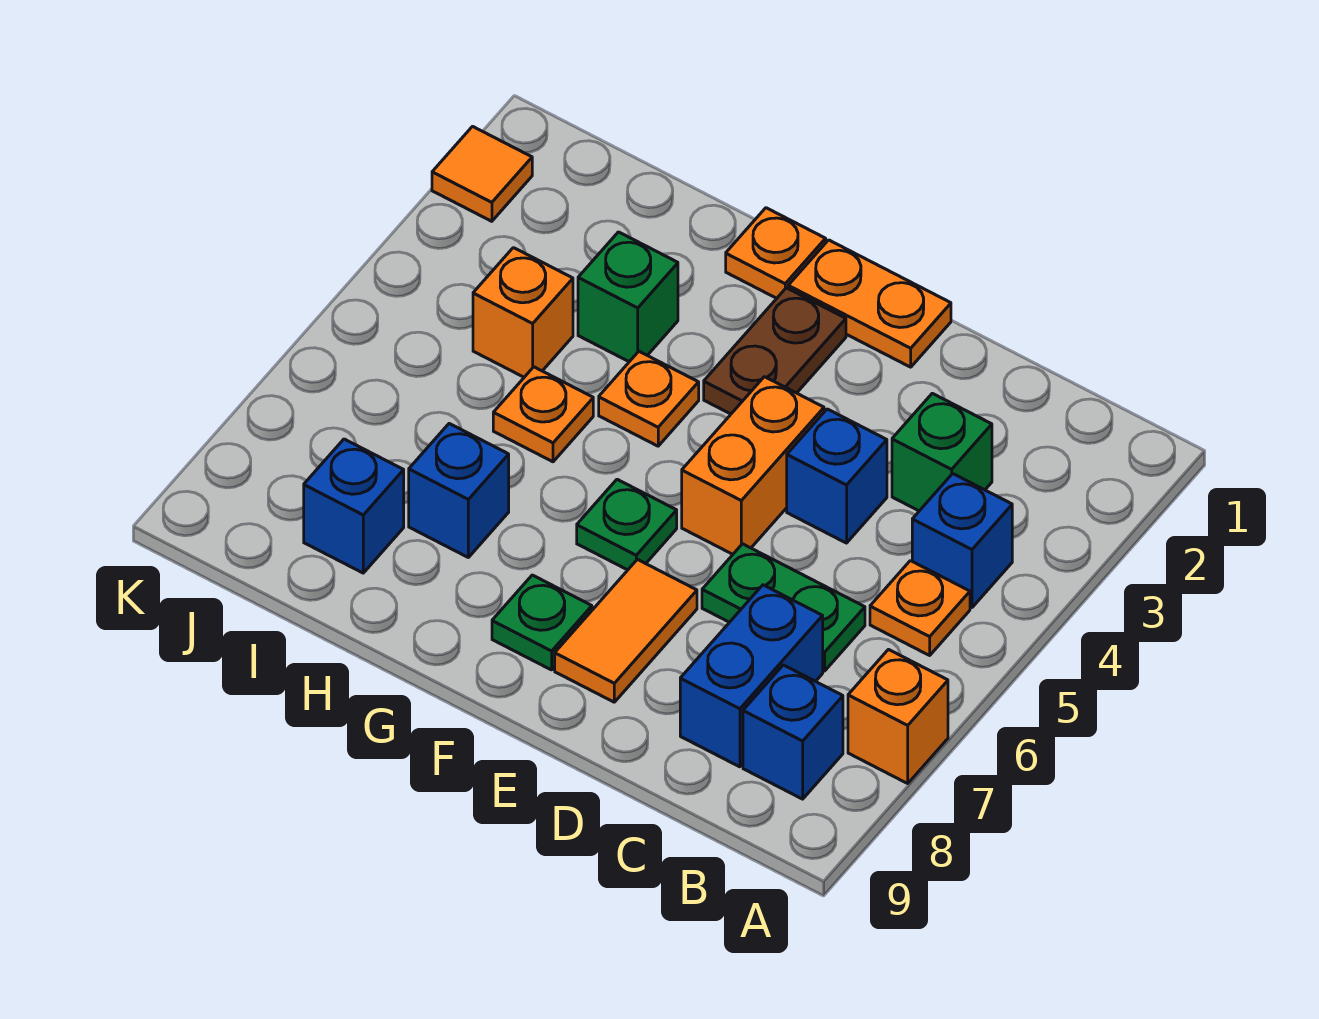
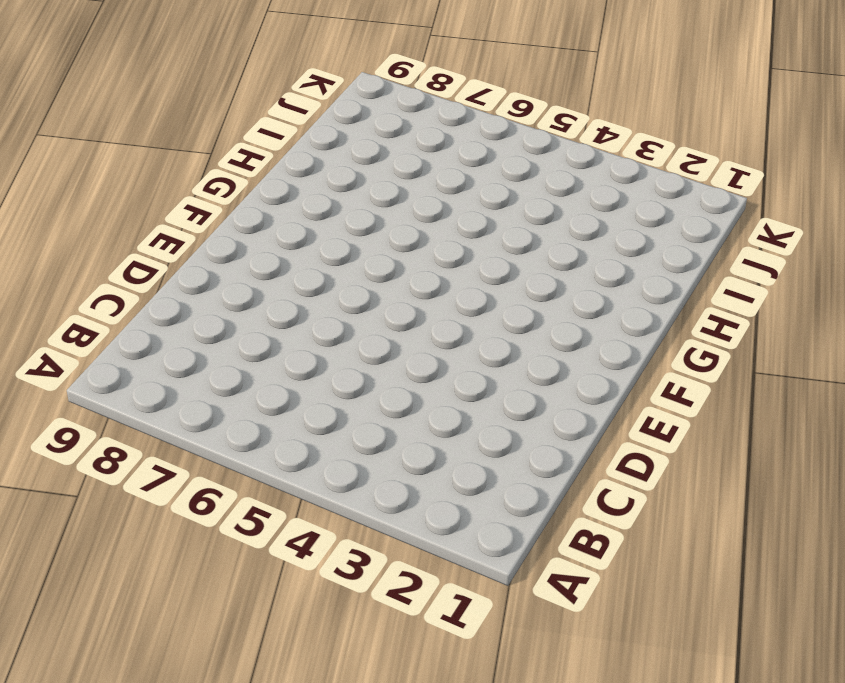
none -> orange brick A7 level 1
none -> blue brick B4 level 1
none -> orange plate B5 level 1

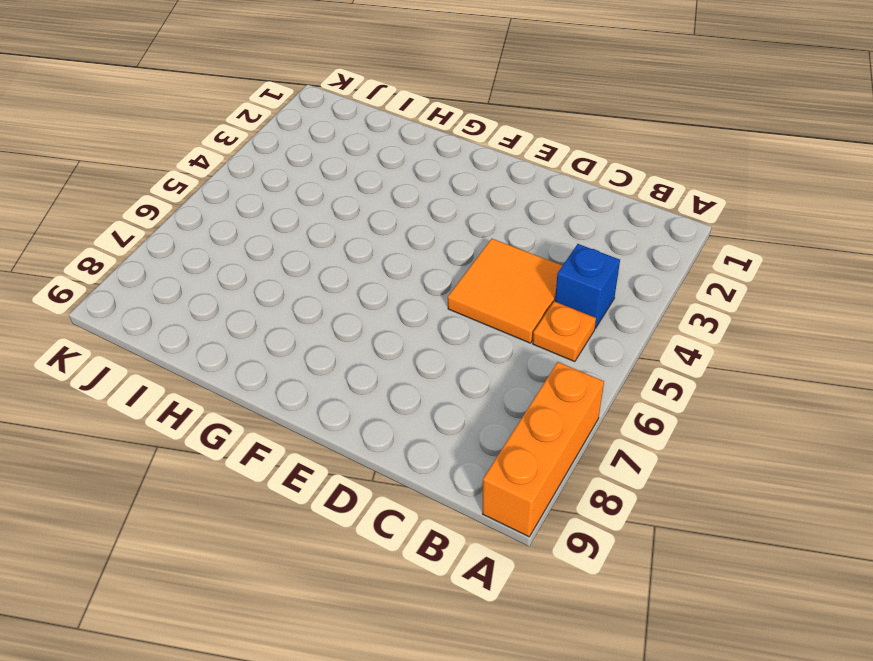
orange brick A7:A9 level 1 -> orange brick A7 level 1
orange tile C4:D5 level 1 -> blue brick D4 level 1
none -> blue brick B8 level 1
none -> green brick C3 level 1
none -> green plate C6:D6 level 1

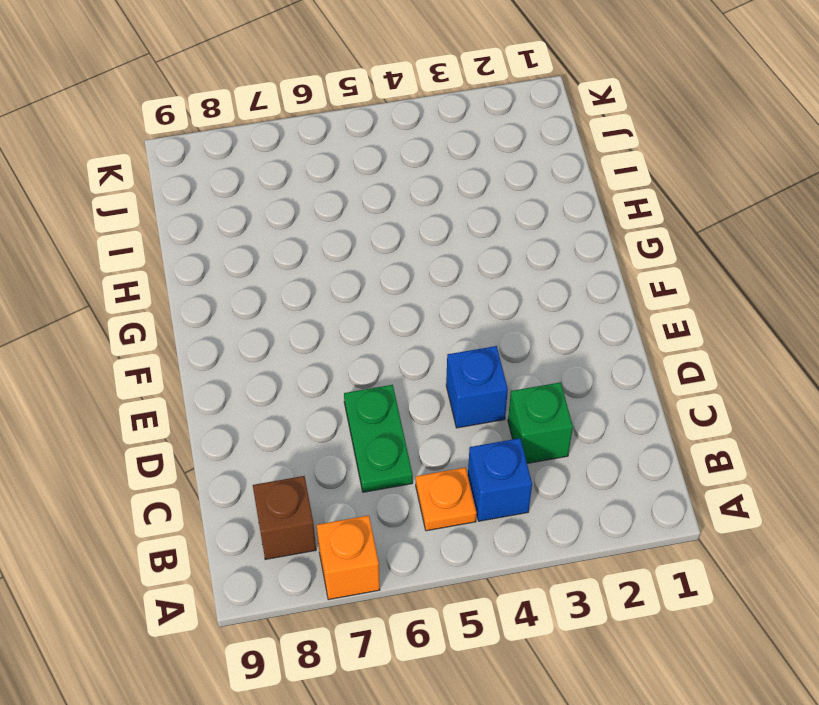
brown brick B8 level 1 -> blue brick B8 level 1
none -> blue brick C7:C8 level 1
none -> orange plate E1:F1 level 1
none -> orange brick E4:E5 level 1

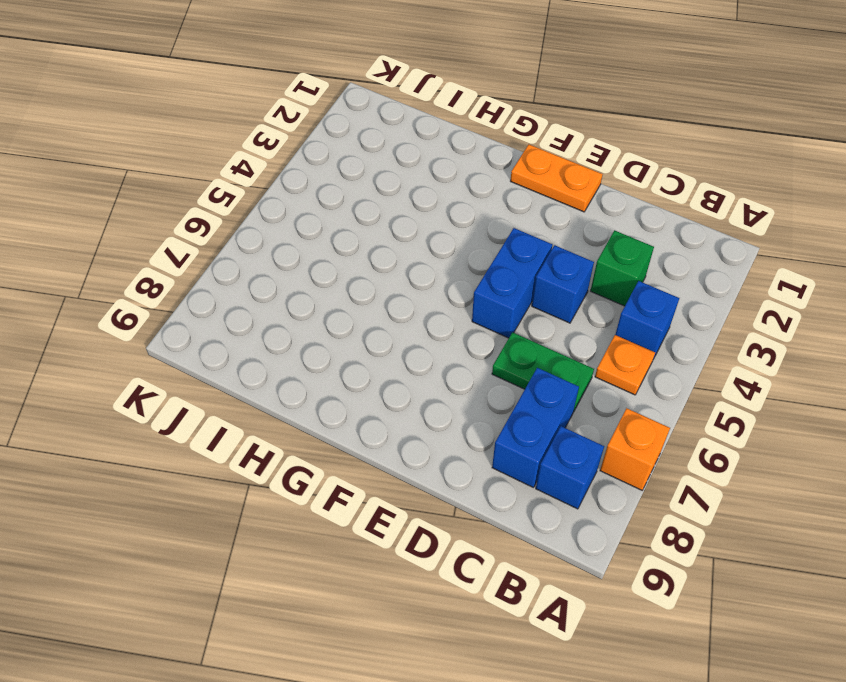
blue brick E4:E5 level 1 -> orange brick E4:E5 level 1
none -> orange tile E7:E8 level 1
none -> brown plate F2:F3 level 1
none -> green plate F6 level 1

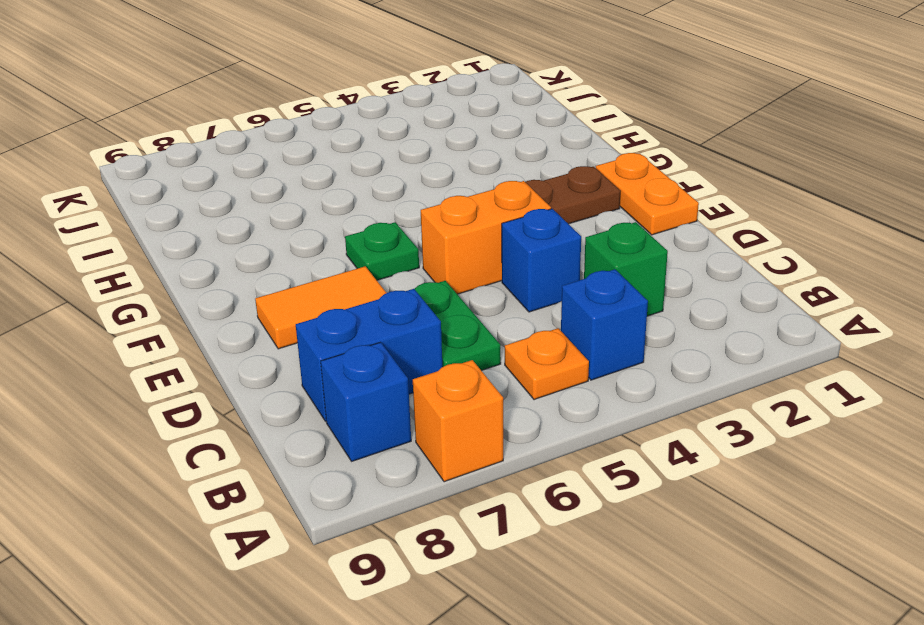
none -> green plate F8 level 1
none -> orange plate G1 level 1
none -> orange plate G4 level 1

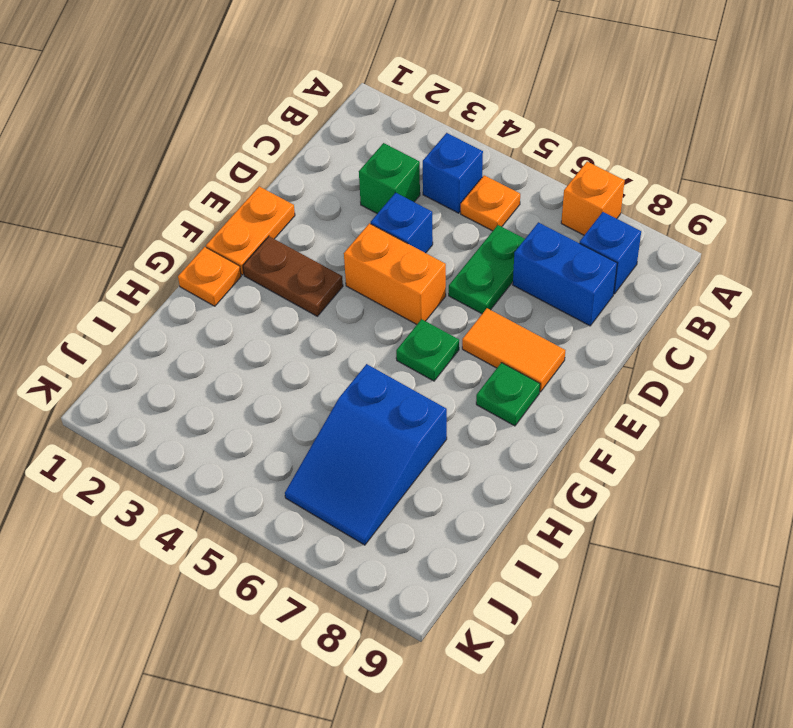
blue slope H6:J7 level 1 top H -> blue brick H7 level 1
none -> orange plate G4 level 1
none -> green brick H3 level 1
none -> orange plate H5 level 1

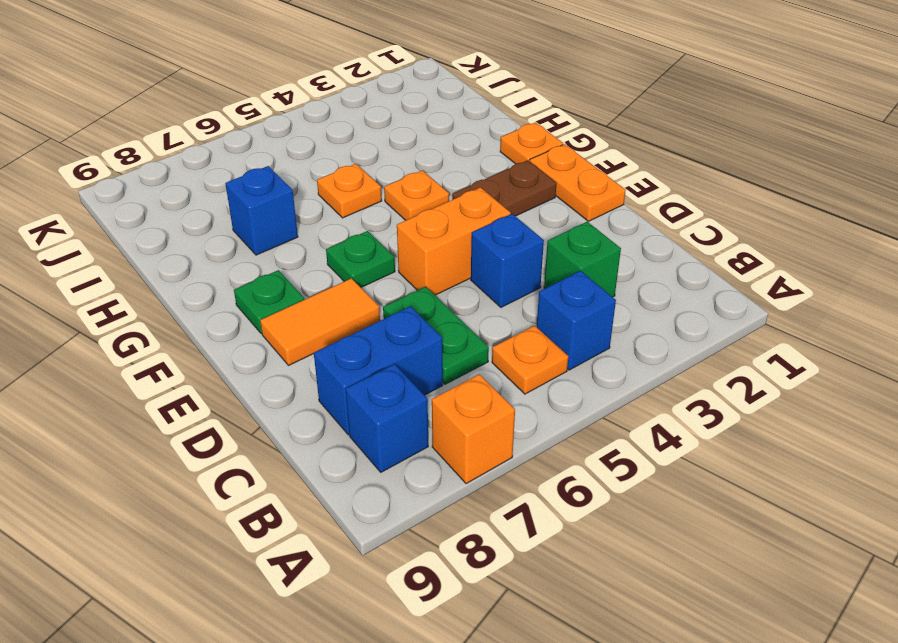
none -> green brick H3 level 1
none -> orange brick I4 level 1
none -> blue brick I8 level 1

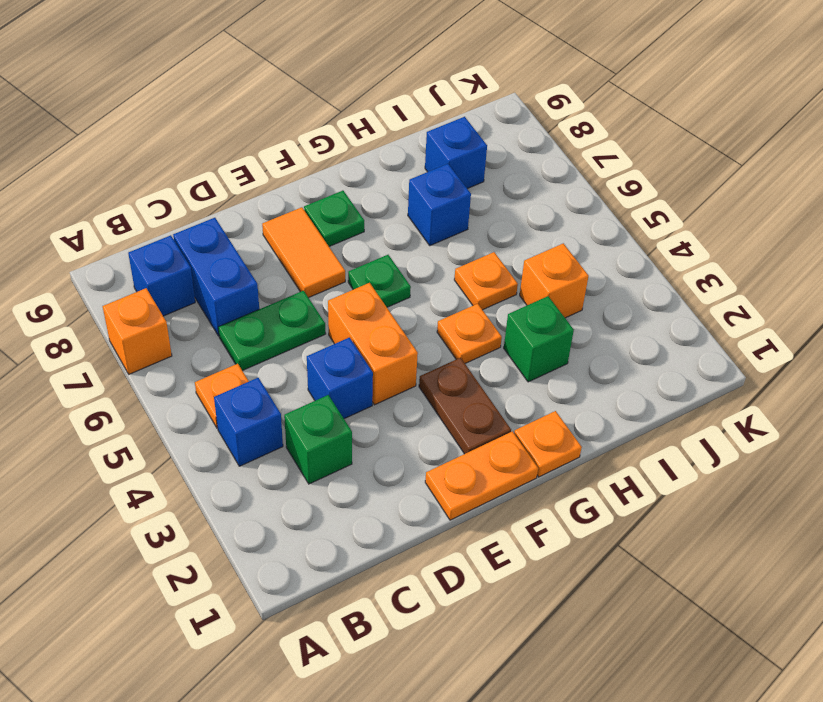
none -> orange tile K2 level 1

